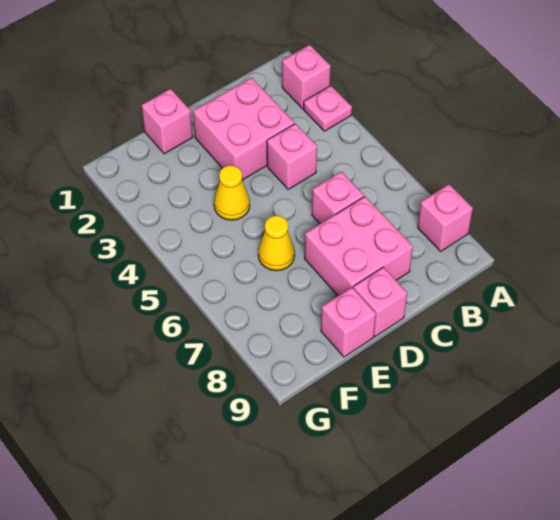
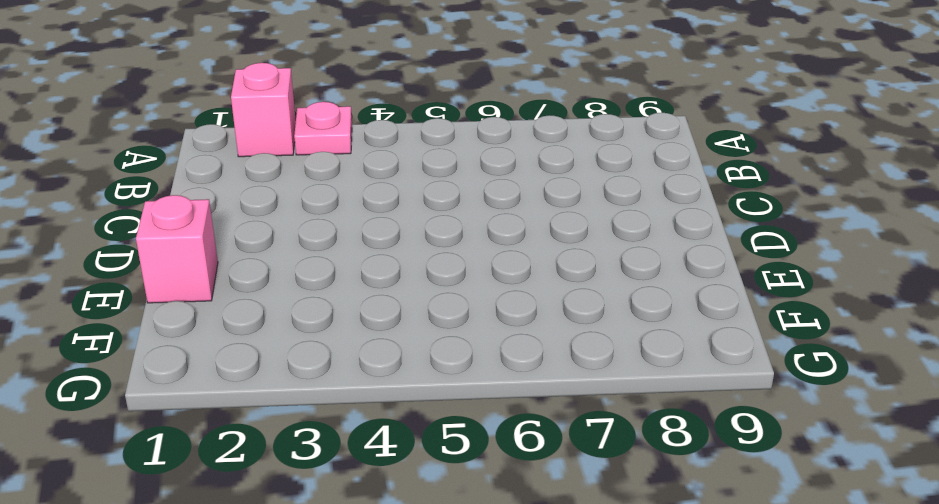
none -> pink brick A8 level 1
none -> pink brick C2:D3 level 1
none -> pink brick C4 level 1

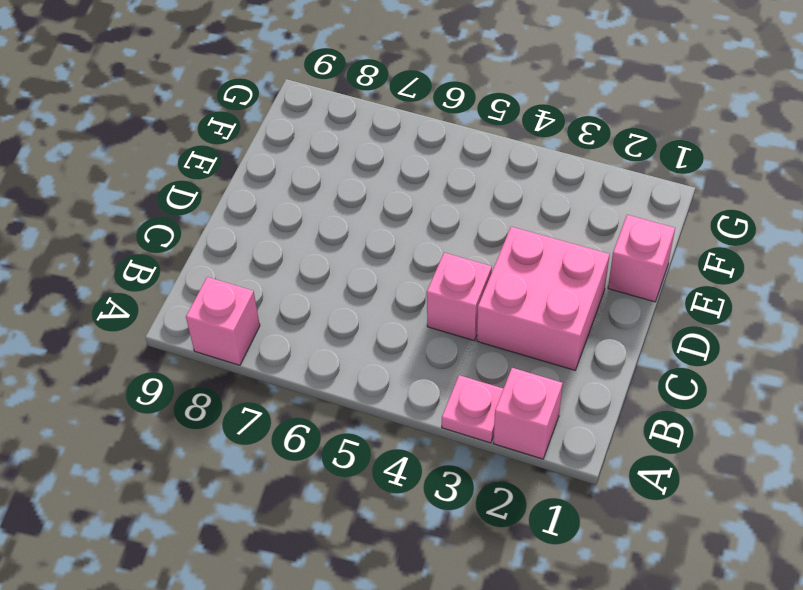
none -> pink brick C6 level 1
none -> pink brick C7:D8 level 1
none -> pink brick D9 level 1

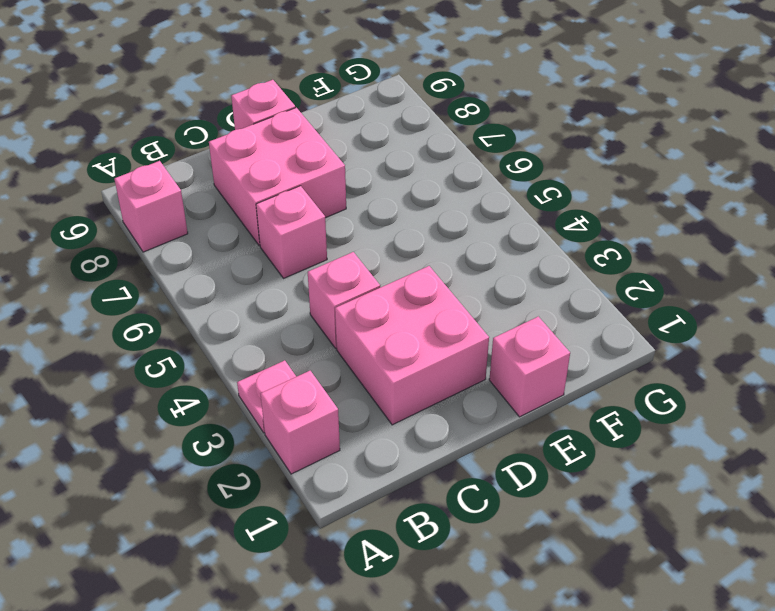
none -> yellow cone E4 level 1
none -> yellow cone E6 level 1
none -> pink brick E9 level 1

